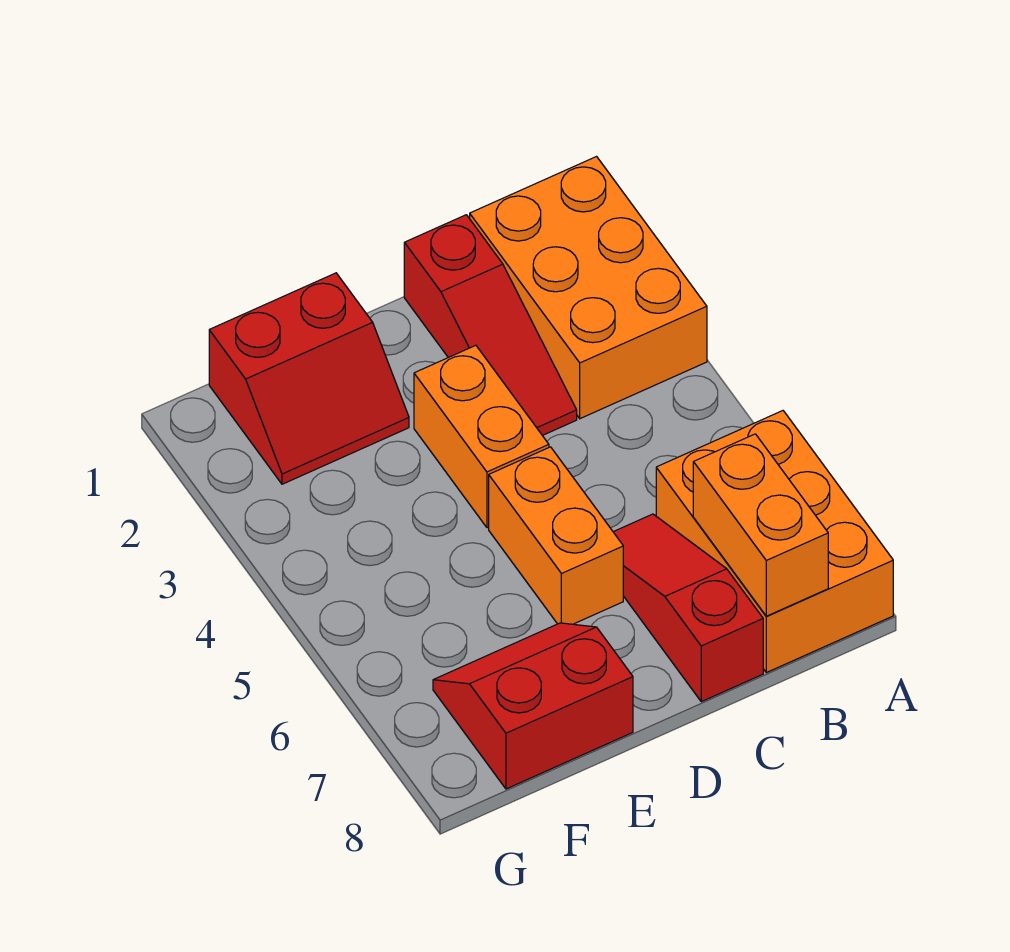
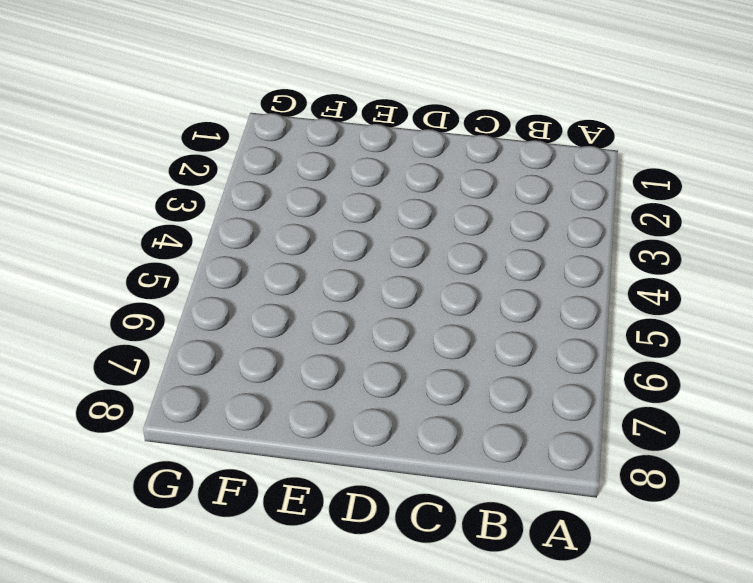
none -> orange brick A1:B3 level 1
none -> orange brick A6:B8 level 1

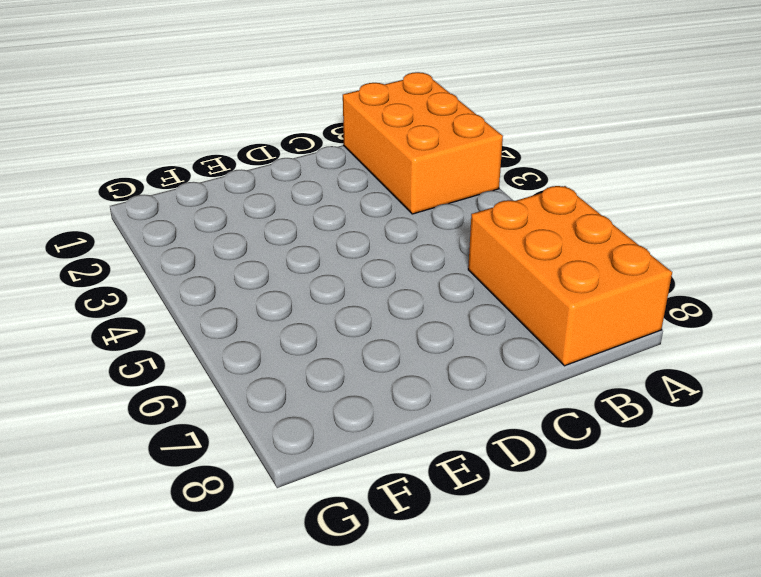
none -> red slope C1:C3 level 1 top 1
none -> red slope C6:C8 level 1 top 8

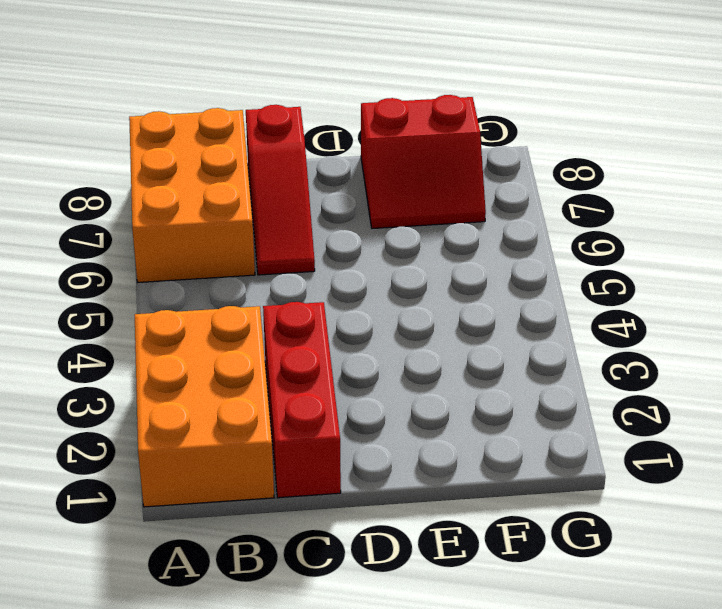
red brick C1:C3 level 1 -> red slope C1:C3 level 1 top 1
none -> orange brick D3:D4 level 1
none -> orange brick D5:D6 level 1

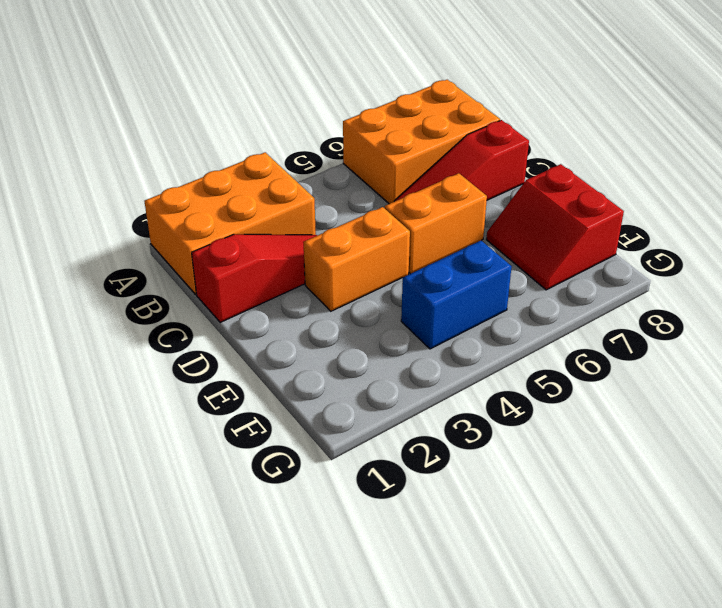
blue brick F4:F5 level 1 -> none
none -> red slope E1:F2 level 1 top 1
none -> orange brick B7:B8 level 2

